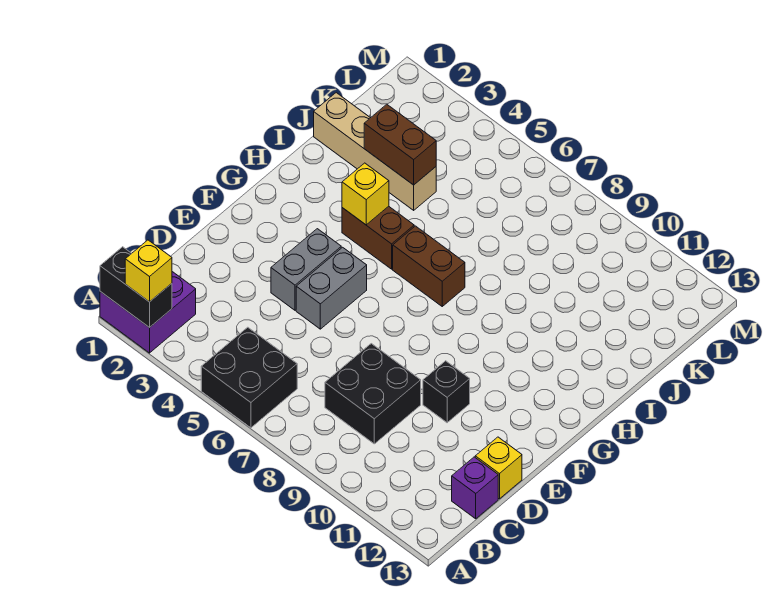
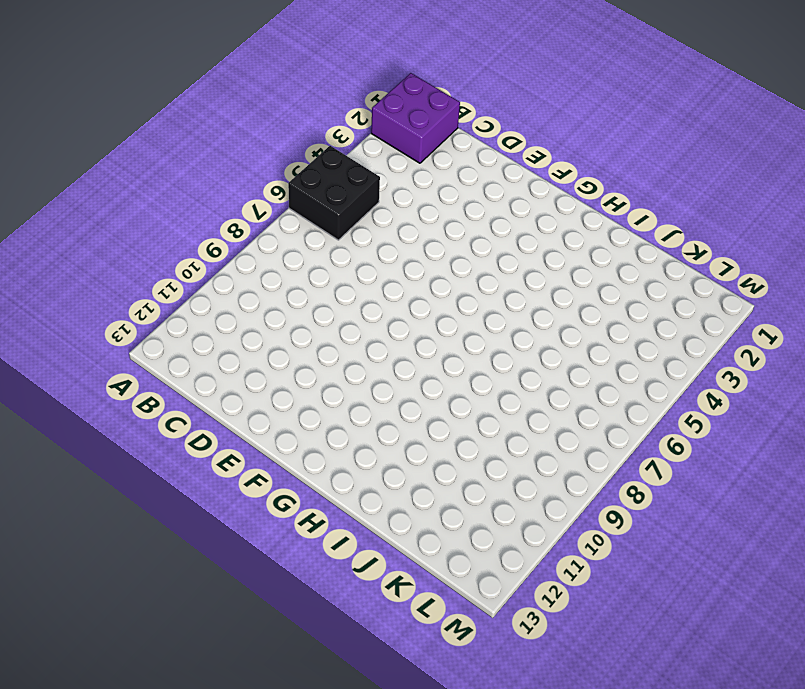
none -> black brick C8:D9 level 1
none -> purple brick C13 level 1
none -> yellow brick D13 level 1

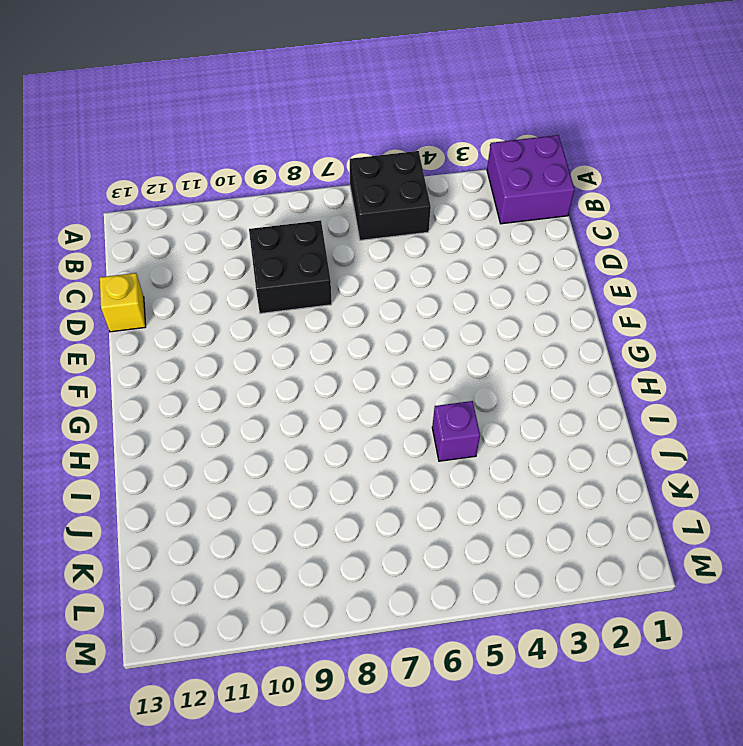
purple brick I5 level 1 -> purple brick C13 level 1
none -> grey brick E4:F4 level 1
none -> grey brick E5:F5 level 1
none -> black brick E10 level 1

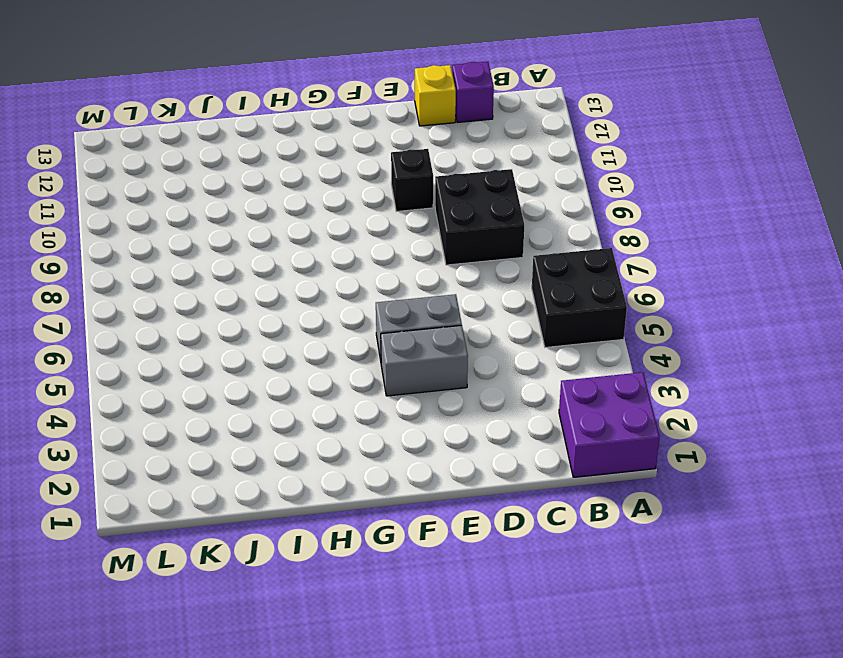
none -> brown brick H4:H5 level 1
none -> brown brick H6:H7 level 1
none -> tan brick J1:J4 level 1

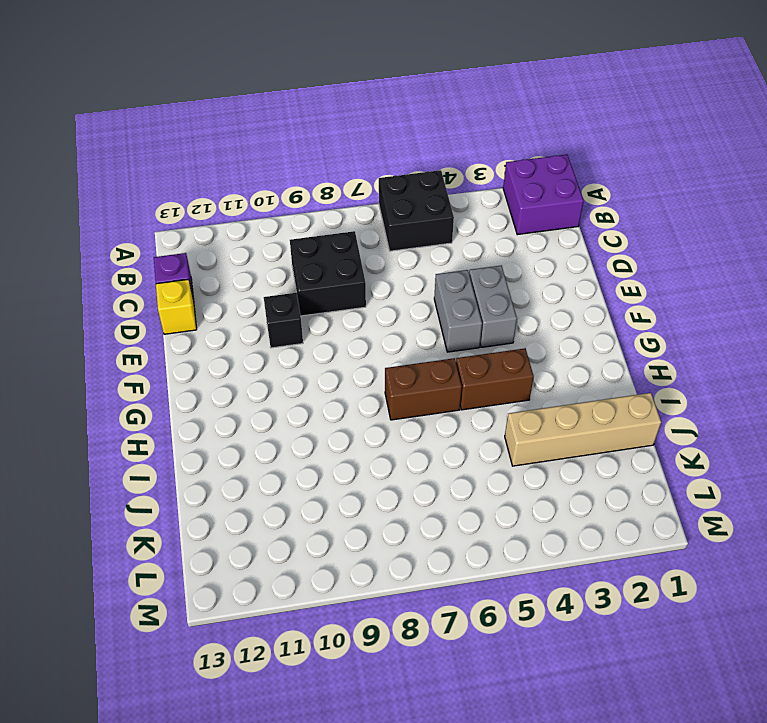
none -> black brick A1:A2 level 2
none -> yellow brick H4 level 2
none -> brown brick J3:J4 level 2

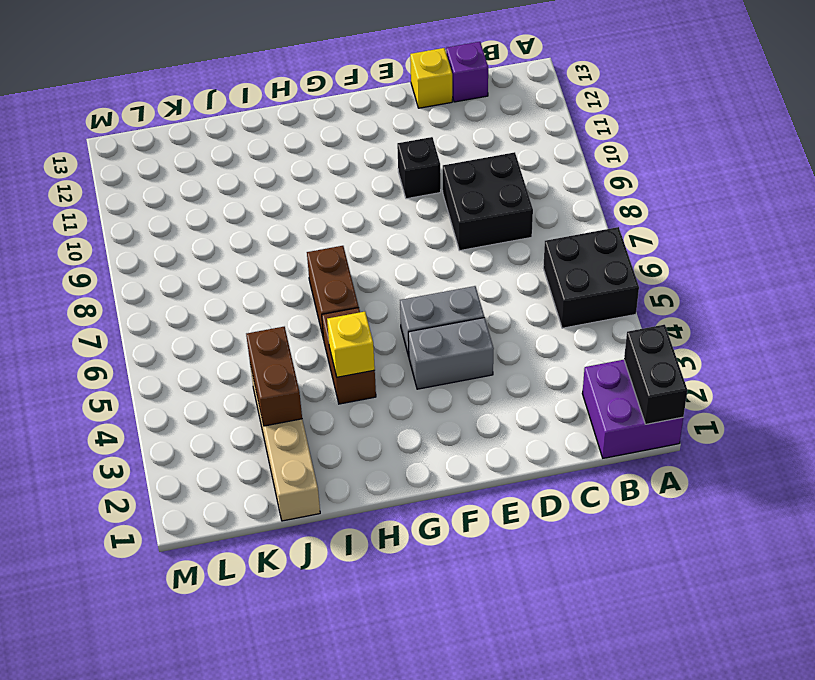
none -> yellow brick A2 level 3

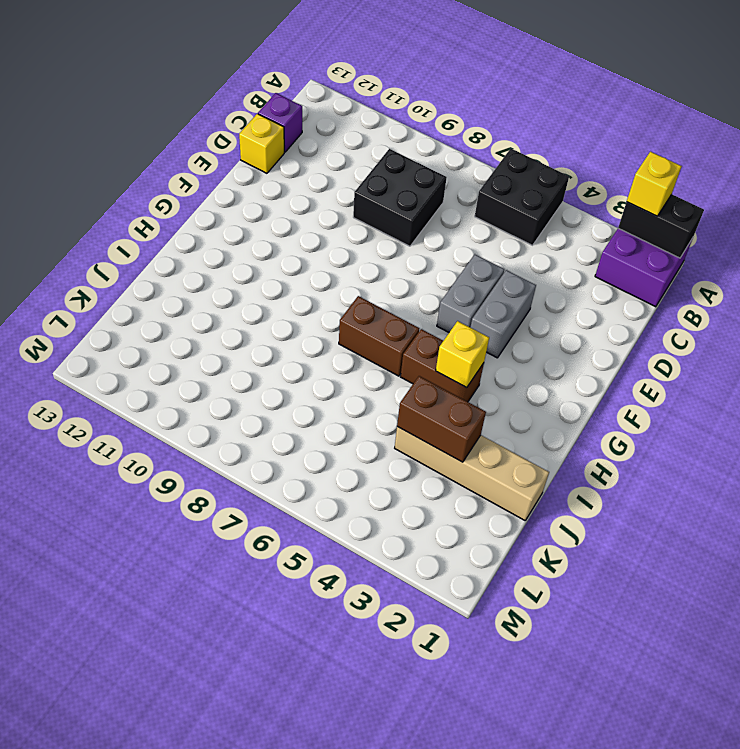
none -> black brick E10 level 1

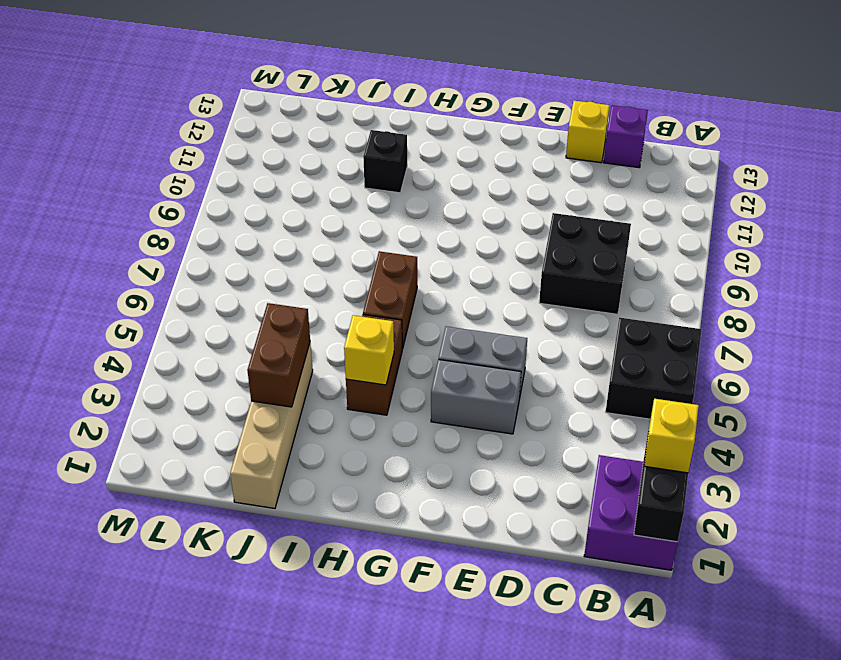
black brick I11 level 1 -> black brick E10 level 1

